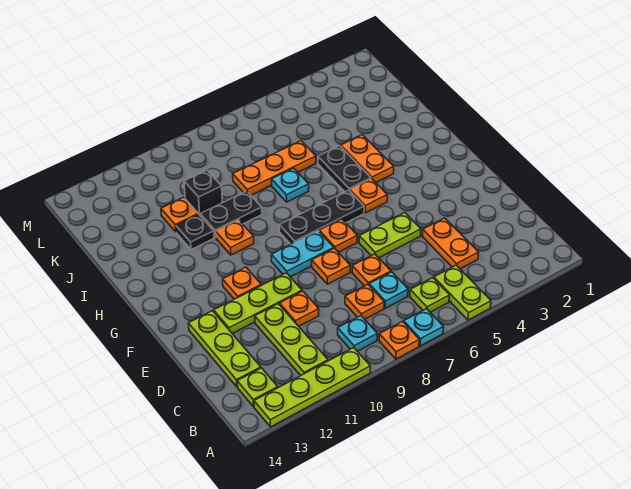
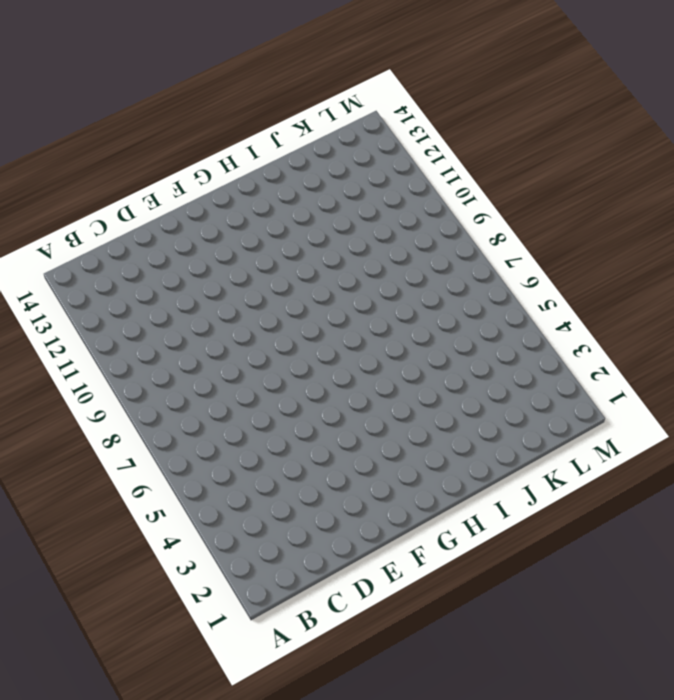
none -> lime plate A5:B5 level 1
none -> cyan plate A7 level 1
none -> orange plate A8 level 1
none -> lime plate A10:A13 level 1

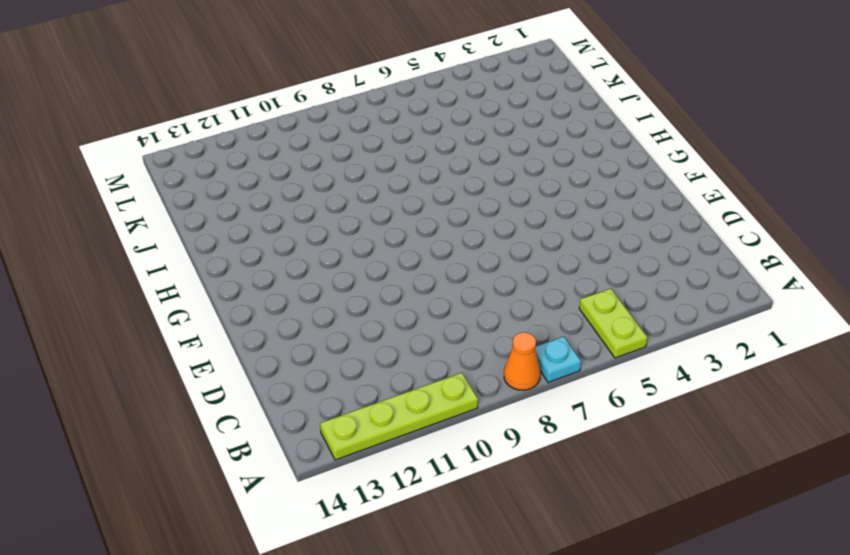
orange cone A8 level 1 -> orange plate A8 level 1
none -> lime plate B6 level 1
none -> cyan plate B9 level 1
none -> lime plate B11:D11 level 1
none -> lime plate B13 level 1

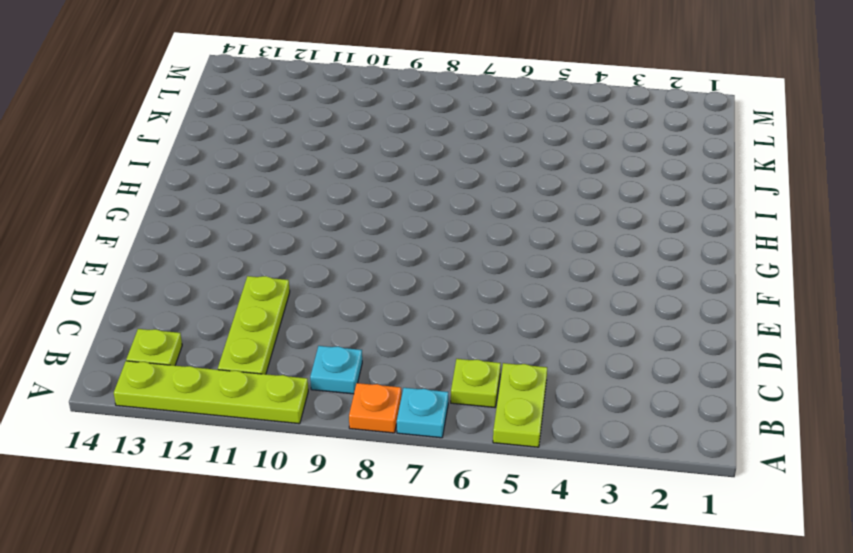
none -> orange plate C4:D4 level 1
none -> cyan plate C7 level 1
none -> orange plate C8 level 1
none -> lime plate C13:E13 level 1

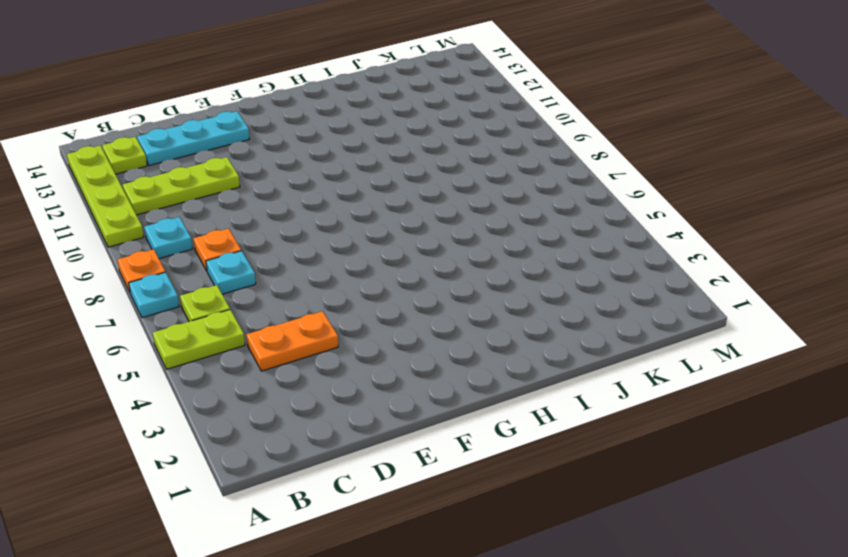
cyan plate C13:E13 level 1 -> lime plate C13:E13 level 1
none -> orange plate D7 level 1
none -> orange plate D10 level 1
none -> lime plate E5:E6 level 1
none -> orange plate E8 level 1

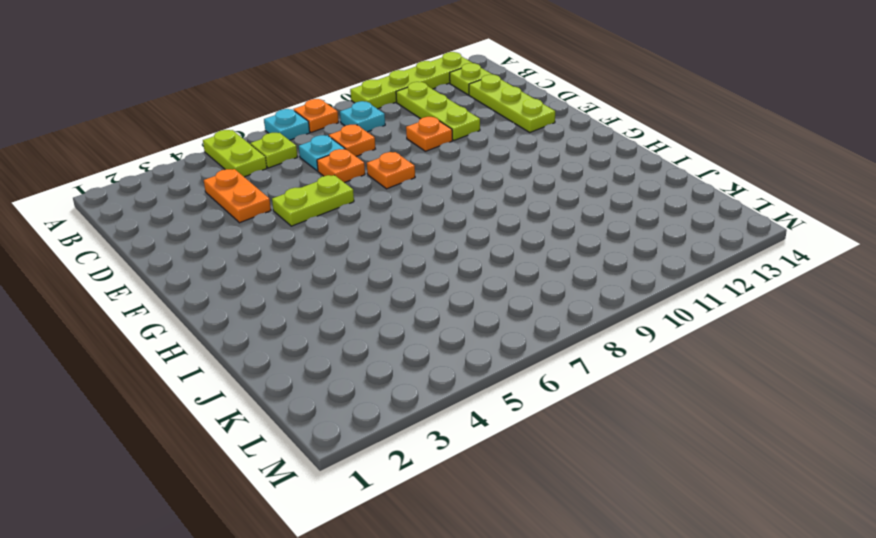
none -> lime plate E10:E12 level 1
none -> orange plate F7 level 1
none -> cyan plate F8:F9 level 1
none -> orange plate F11 level 1

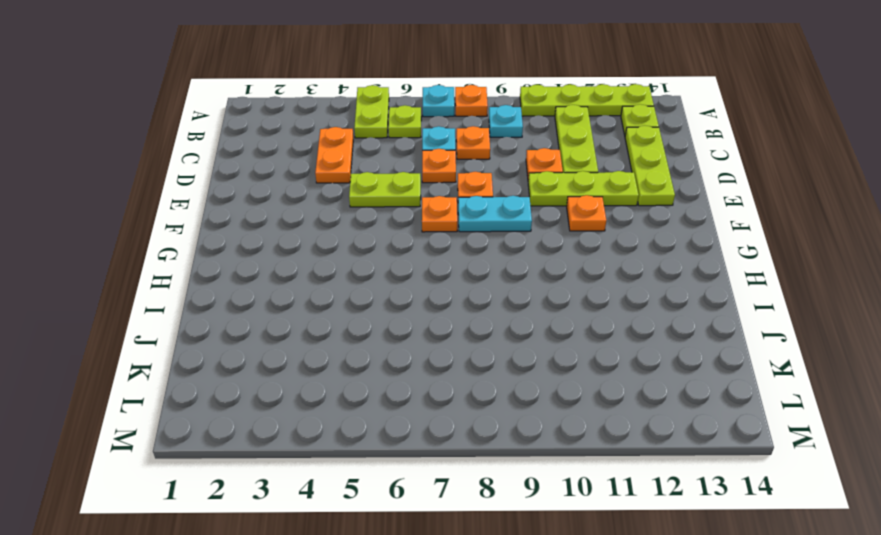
none -> orange plate G5 level 1
none -> black plate G6:G8 level 1
none -> orange plate H4:I4 level 1
none -> black plate H5:I5 level 1

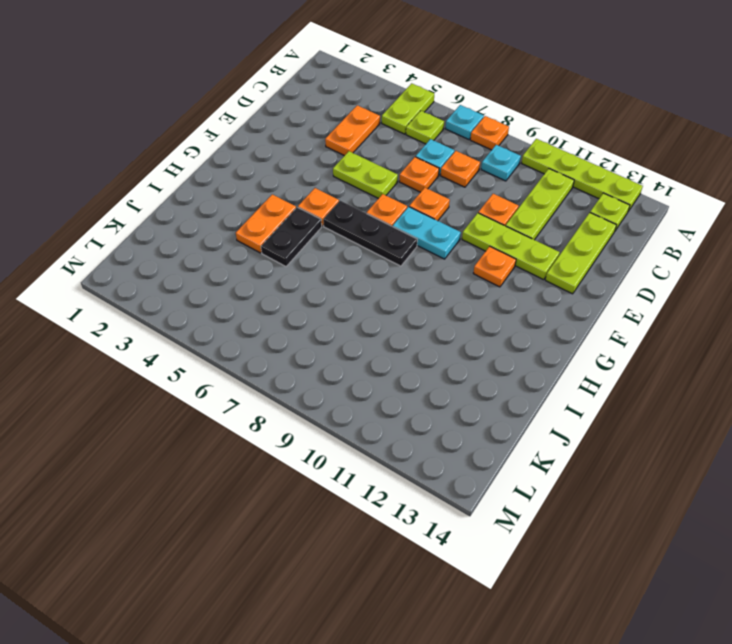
none -> orange plate H10 level 1
none -> cyan plate I7 level 1
none -> black plate I9:I10 level 1
none -> black plate I11 level 1

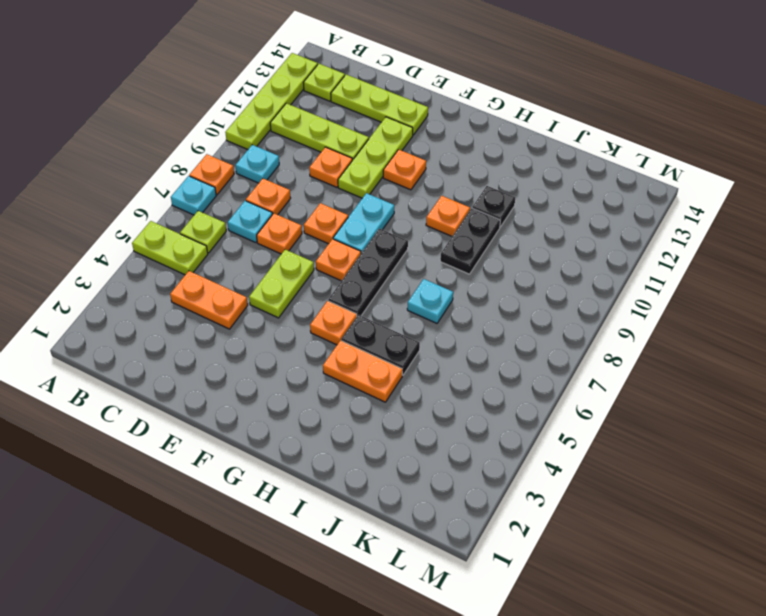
none -> orange plate J6:J8 level 1
none -> black brick J10 level 1
none -> orange plate J11 level 1

